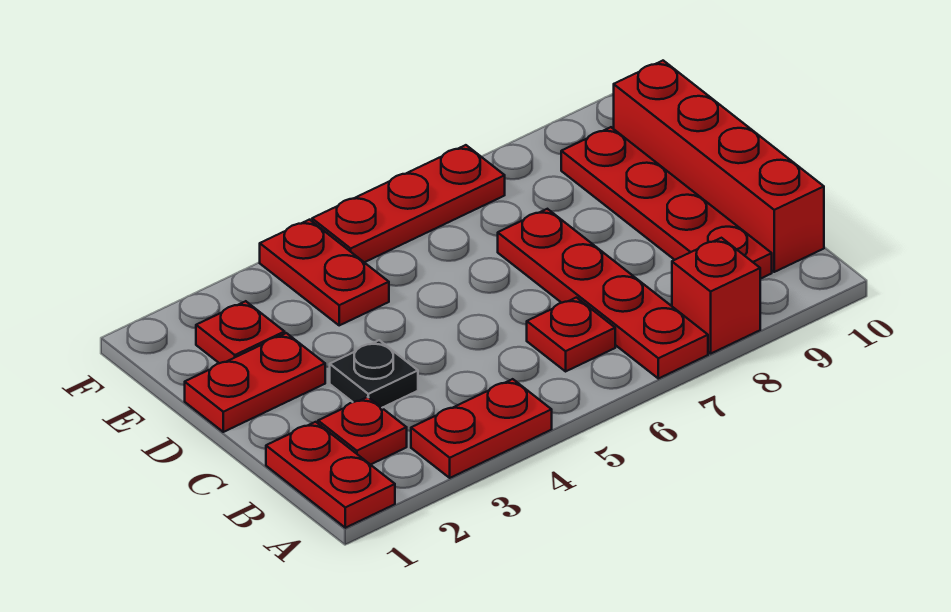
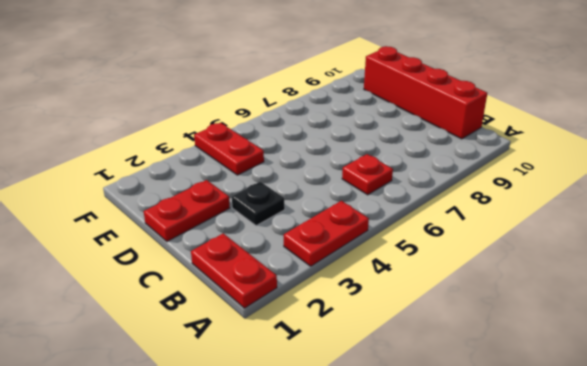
none -> red plate A7:D7 level 1
none -> red brick A8 level 1
none -> red plate B2 level 1

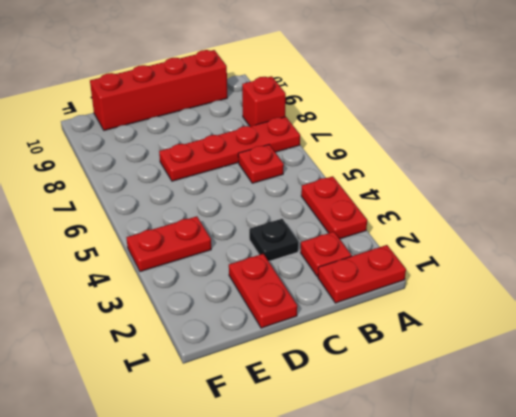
none -> red plate B9:E9 level 1
none -> red plate E2 level 1
none -> red plate F5:F7 level 1

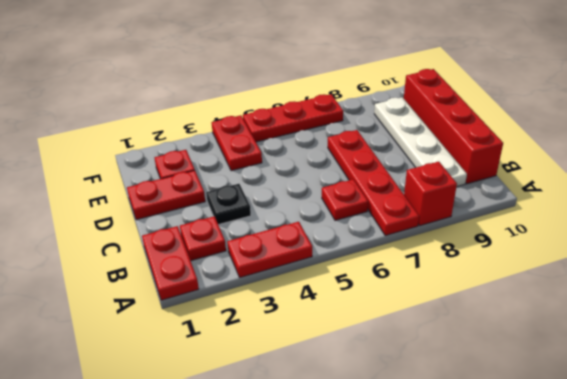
white plate B9:E9 level 1 -> red plate B9:E9 level 1

